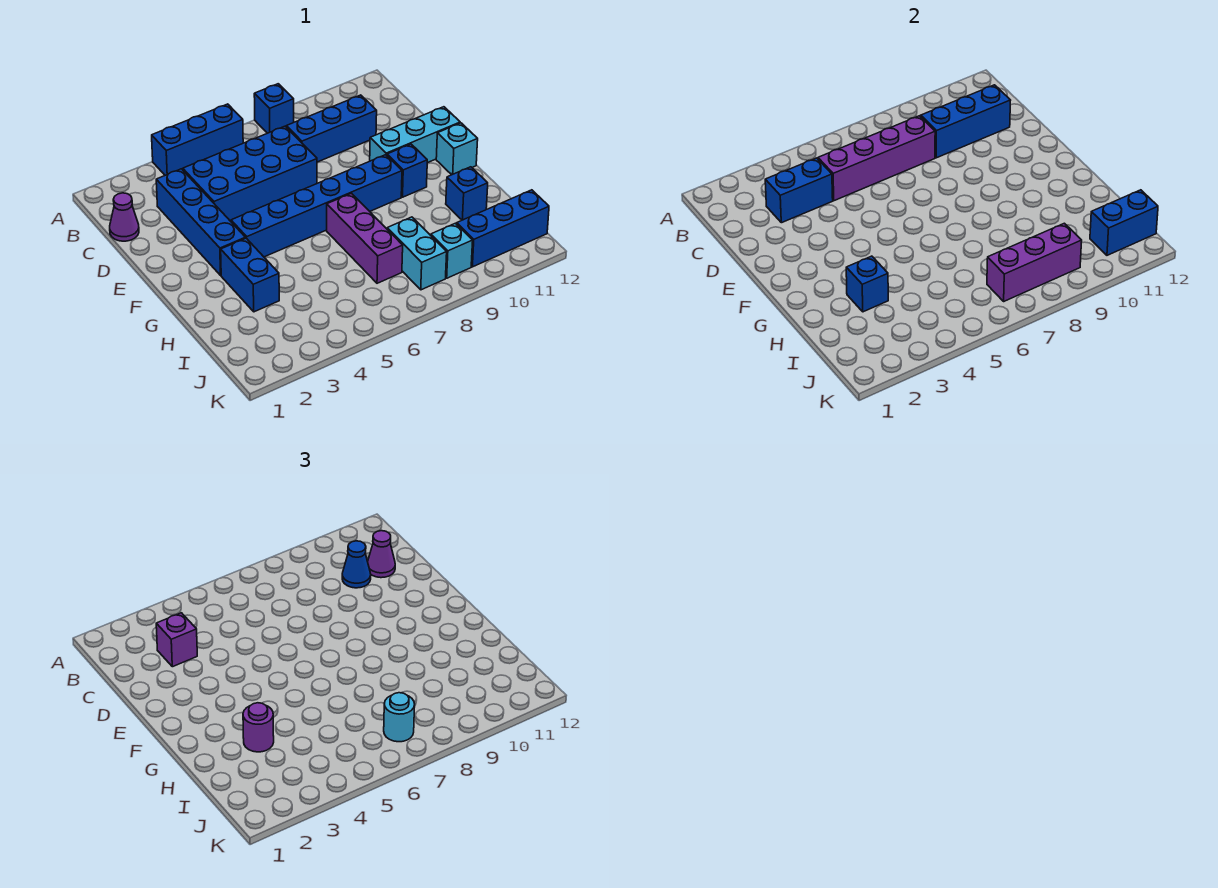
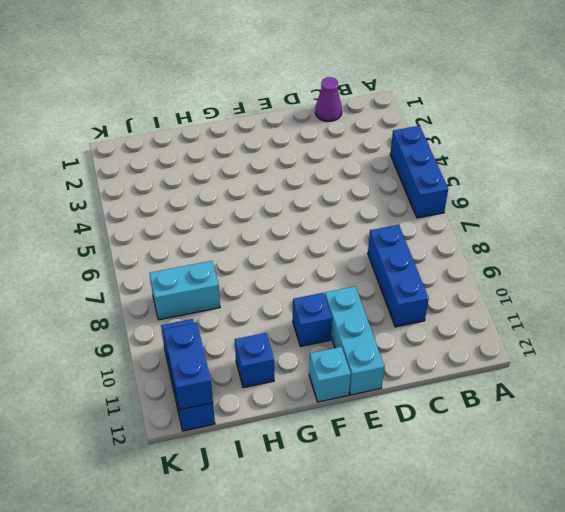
none -> blue brick A8 level 1
none -> blue brick C3:F3 level 1
none -> blue brick C4:D7 level 1

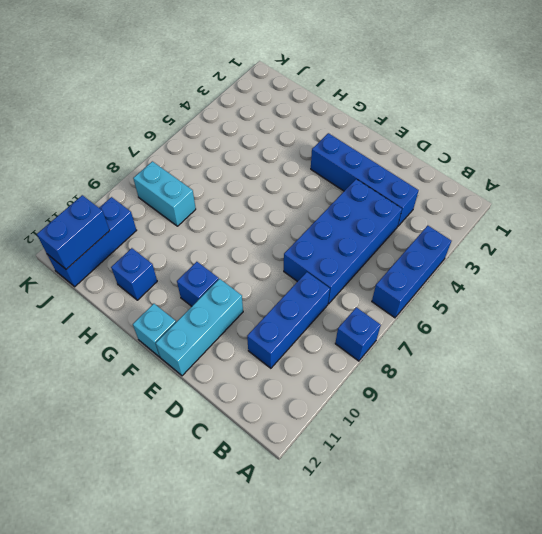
none -> purple cone C1 level 1
none -> blue brick F4:F9 level 1
none -> blue brick G3:H3 level 1

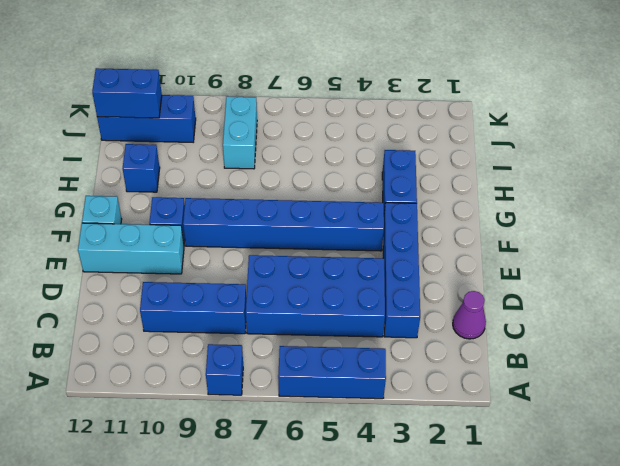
none -> purple brick G7:I7 level 1
none -> cyan brick J9 level 1
none -> blue brick C3:C4 level 2

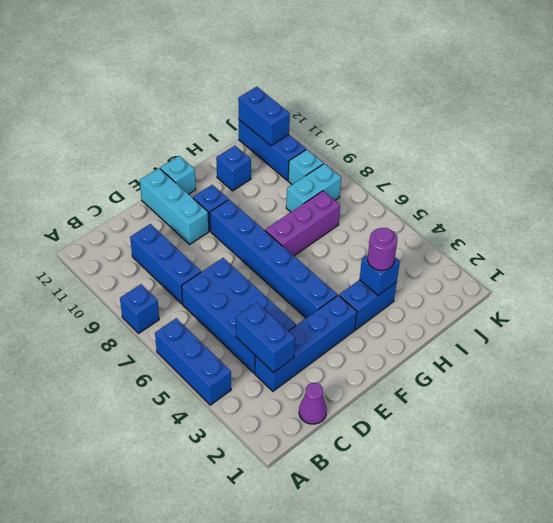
none -> purple brick C5:C8 level 2
none -> blue brick C9:C11 level 2
none -> purple brick J7:J9 level 2

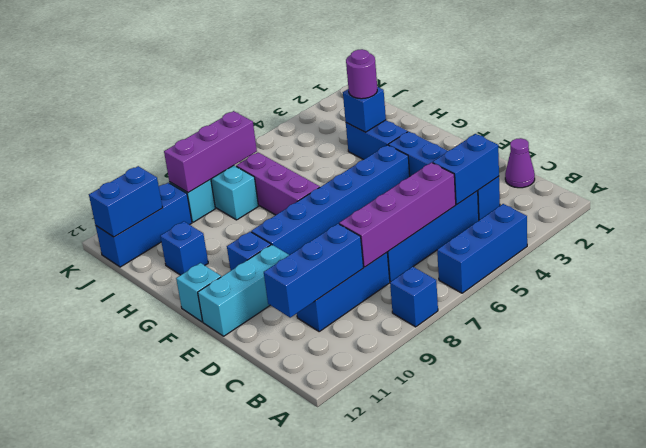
none -> purple brick C3 level 3
none -> blue cone C10 level 3
none -> purple cone C11 level 3

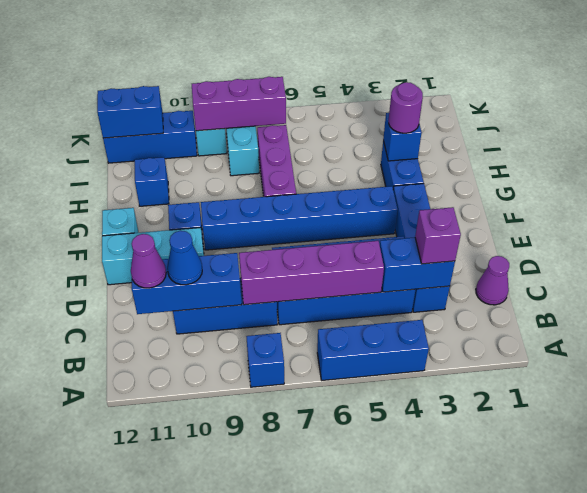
none -> cyan round brick J7 level 3

